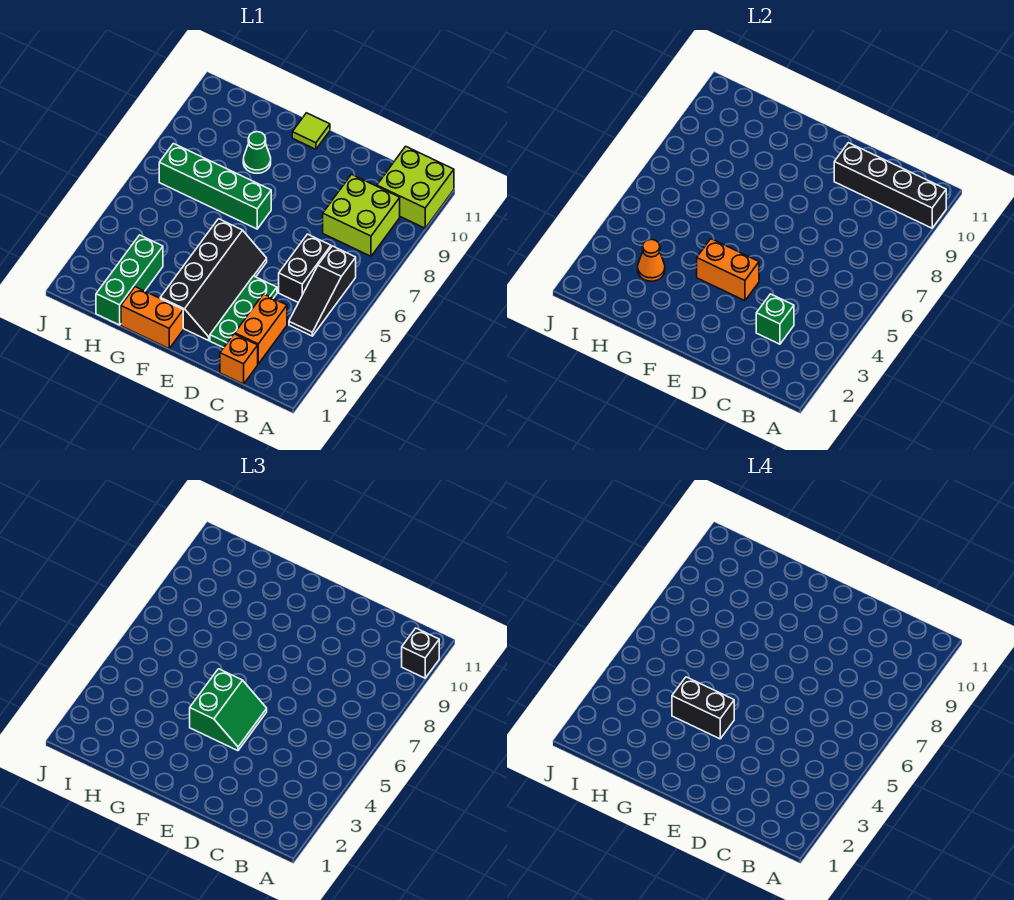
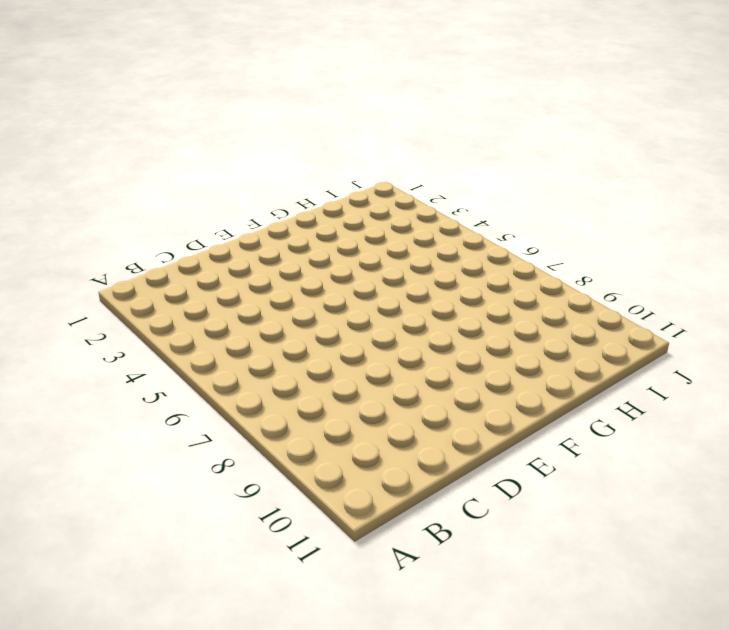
none -> lime brick A10:B11 level 1
none -> black slope B4:B6 level 1 top 6
none -> lime brick B8:C9 level 1

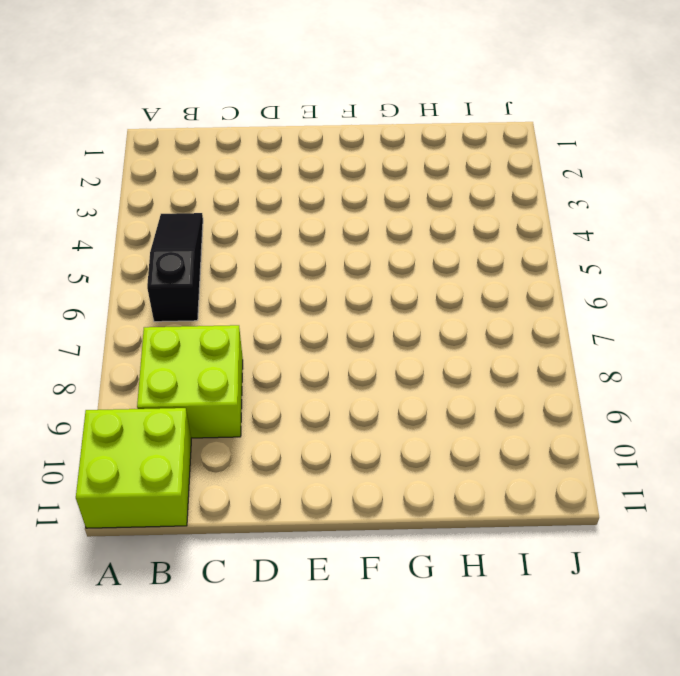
none -> orange brick C1 level 1
none -> orange brick C2:C3 level 1
none -> black brick C5:C6 level 1

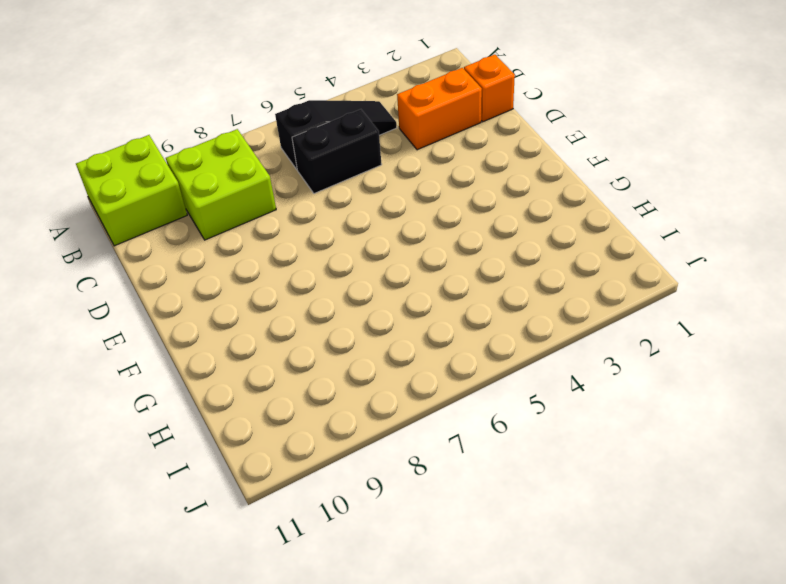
none -> green plate D2:D4 level 1
none -> black slope E2:F5 level 1 top F
none -> orange brick F1:G1 level 1

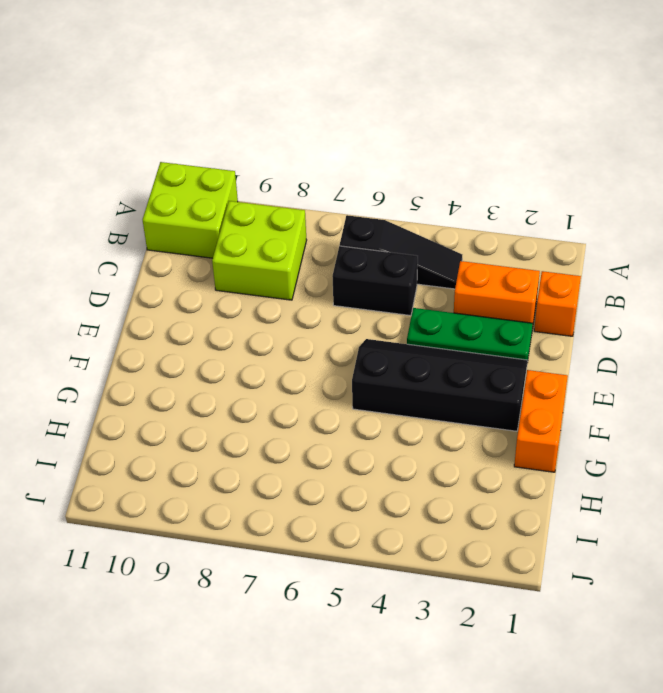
none -> green brick F7:I7 level 1
none -> lime tile F11 level 1
none -> green cone G9 level 1

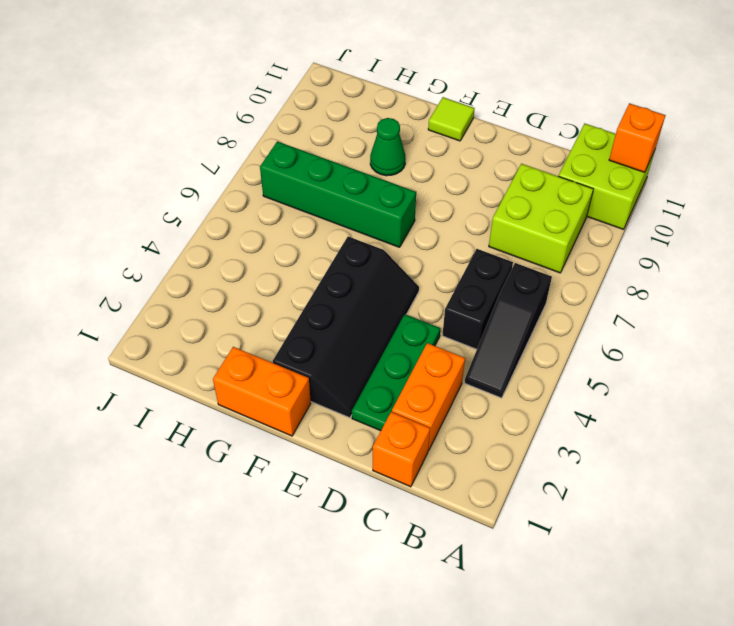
orange brick A11 level 2 -> none
none -> green brick H1:H3 level 1
none -> black brick A10:D10 level 2
none -> green brick C3 level 2

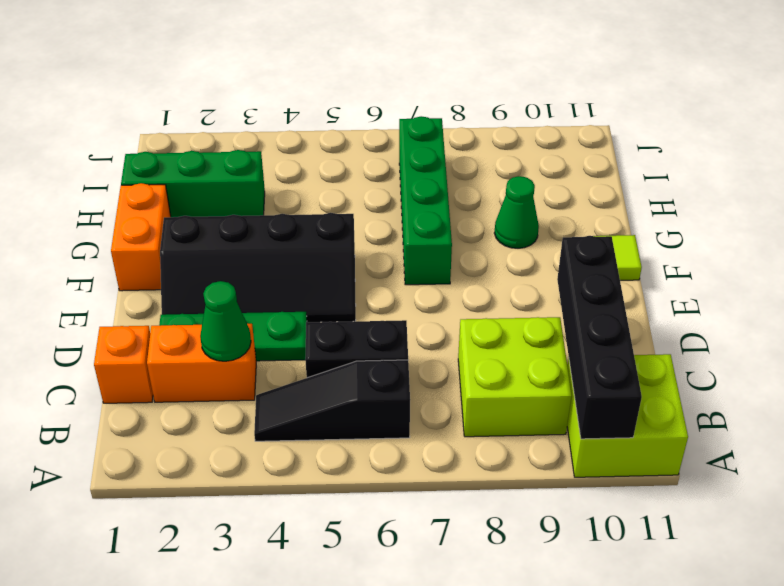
green cone C3 level 2 -> green brick C3 level 2
none -> orange brick E4:F4 level 2
none -> orange cone H3 level 2
none -> black brick A10 level 3

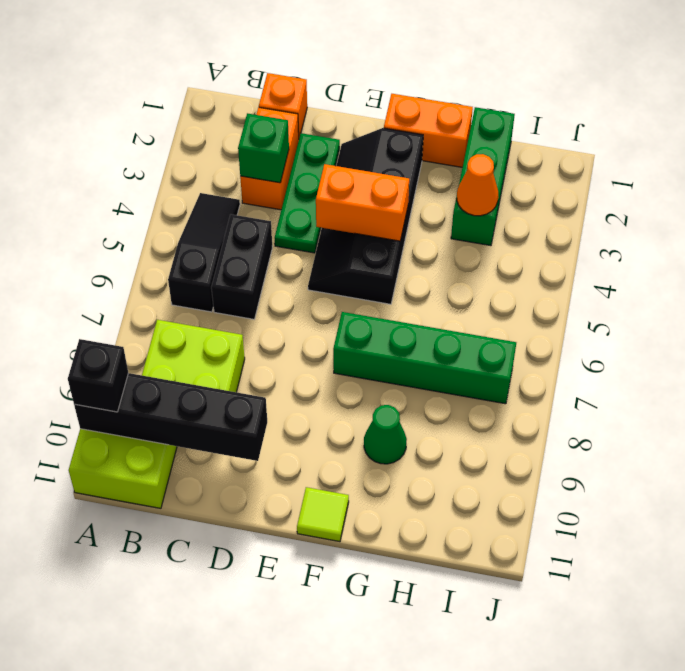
none -> green slope E4:F5 level 3 top F
none -> black brick F4:G4 level 4

